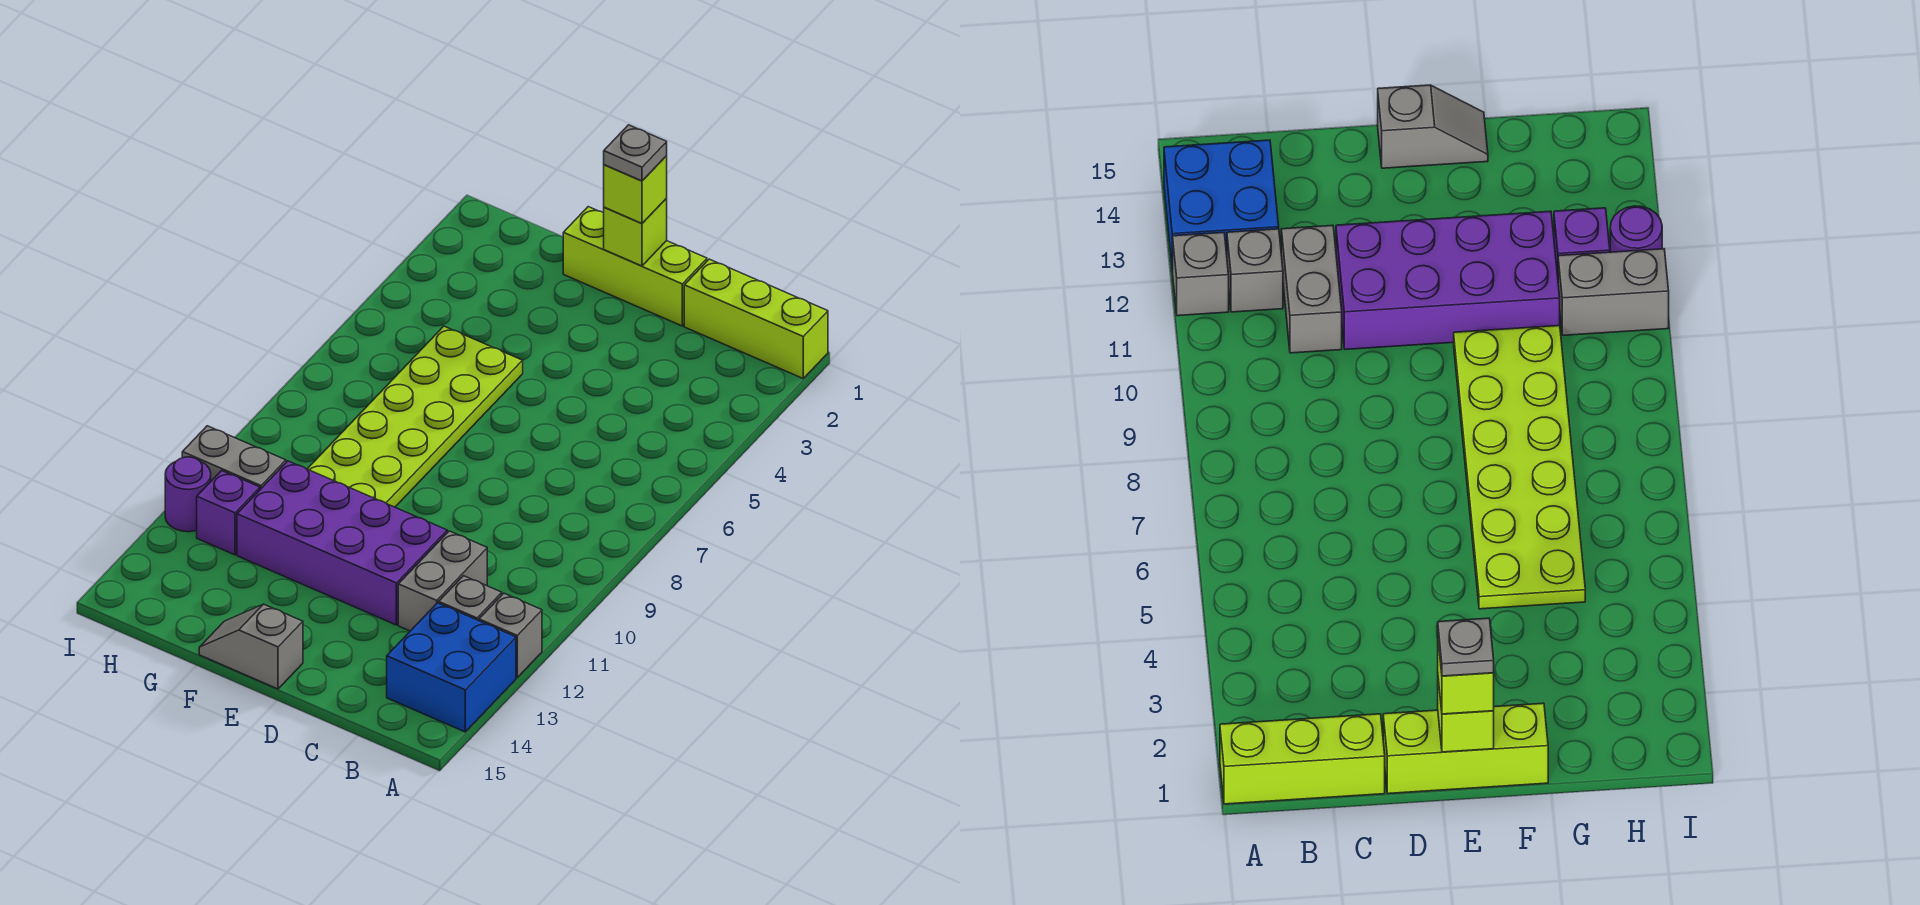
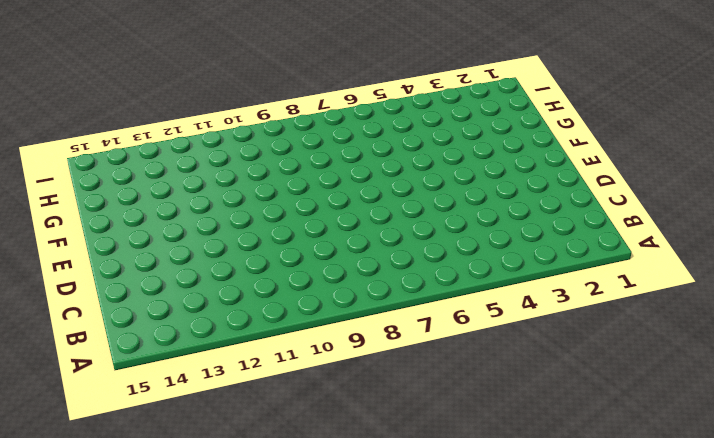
none -> lime brick A1:C1 level 1
none -> grey brick A12 level 1
none -> blue brick A13:B14 level 1

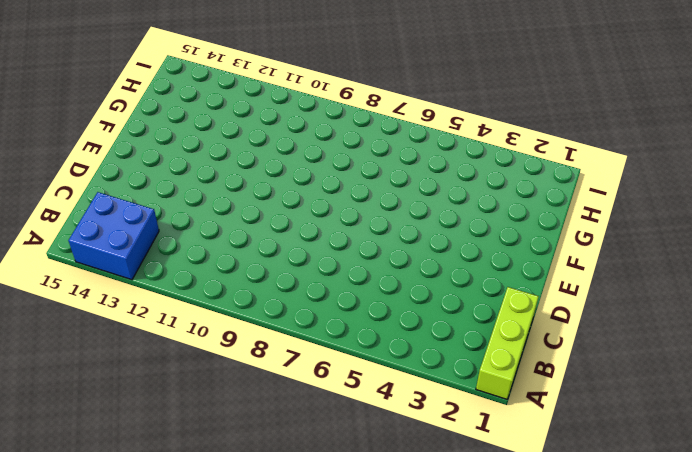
none -> grey brick A12 level 1
none -> grey brick B12 level 1
none -> grey brick C11:C12 level 1

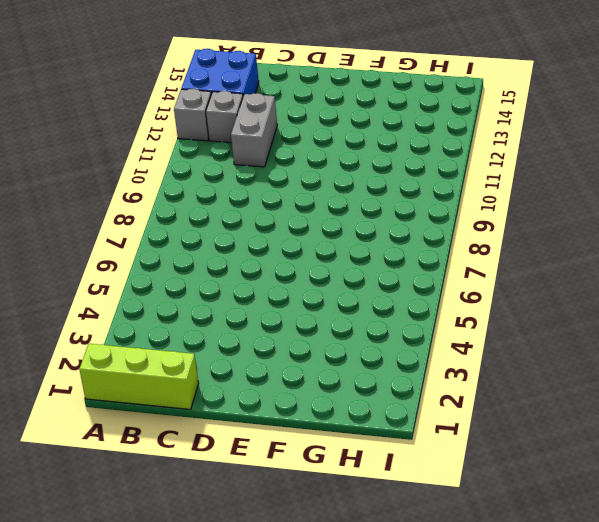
none -> lime brick D1:F1 level 1
none -> purple brick D11:G12 level 1
none -> grey slope E15:F15 level 1 top E

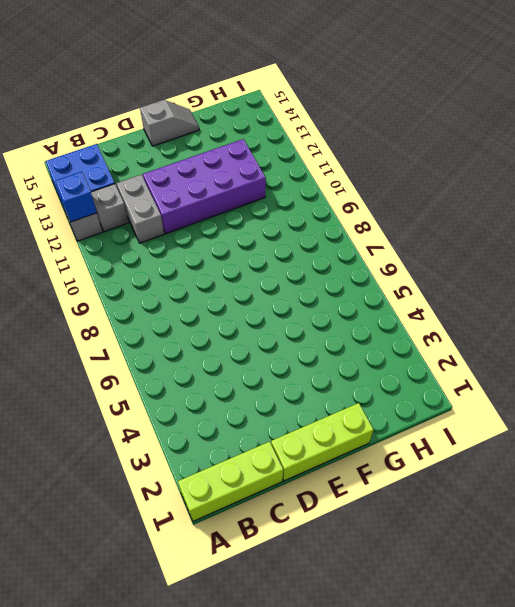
blue brick A12 level 2 -> none
none -> lime plate F5:G10 level 1
none -> grey brick H11:I11 level 1
none -> purple brick H12 level 1

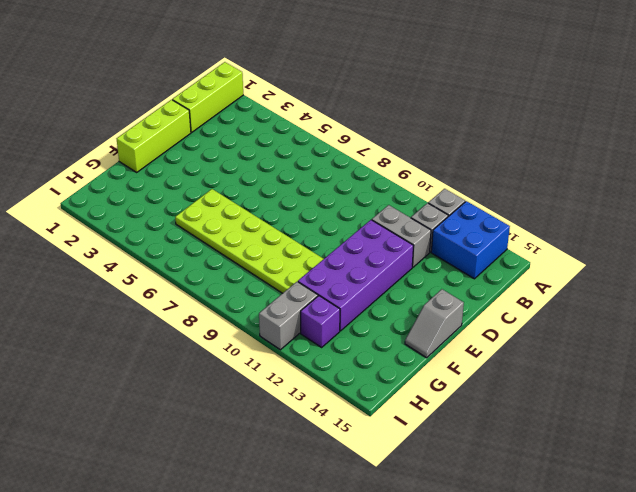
none -> purple round brick I12 level 1
none -> lime brick E1 level 2
none -> lime brick E1 level 3

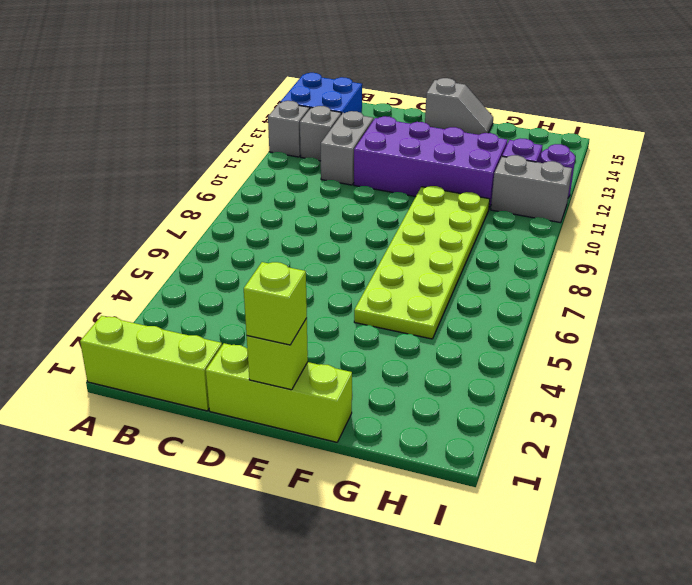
none -> grey plate E1 level 4

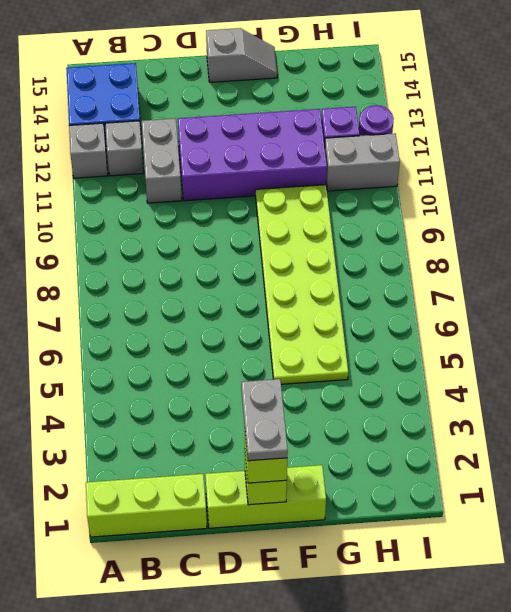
grey plate E1:E2 level 4 -> grey plate E1 level 4

